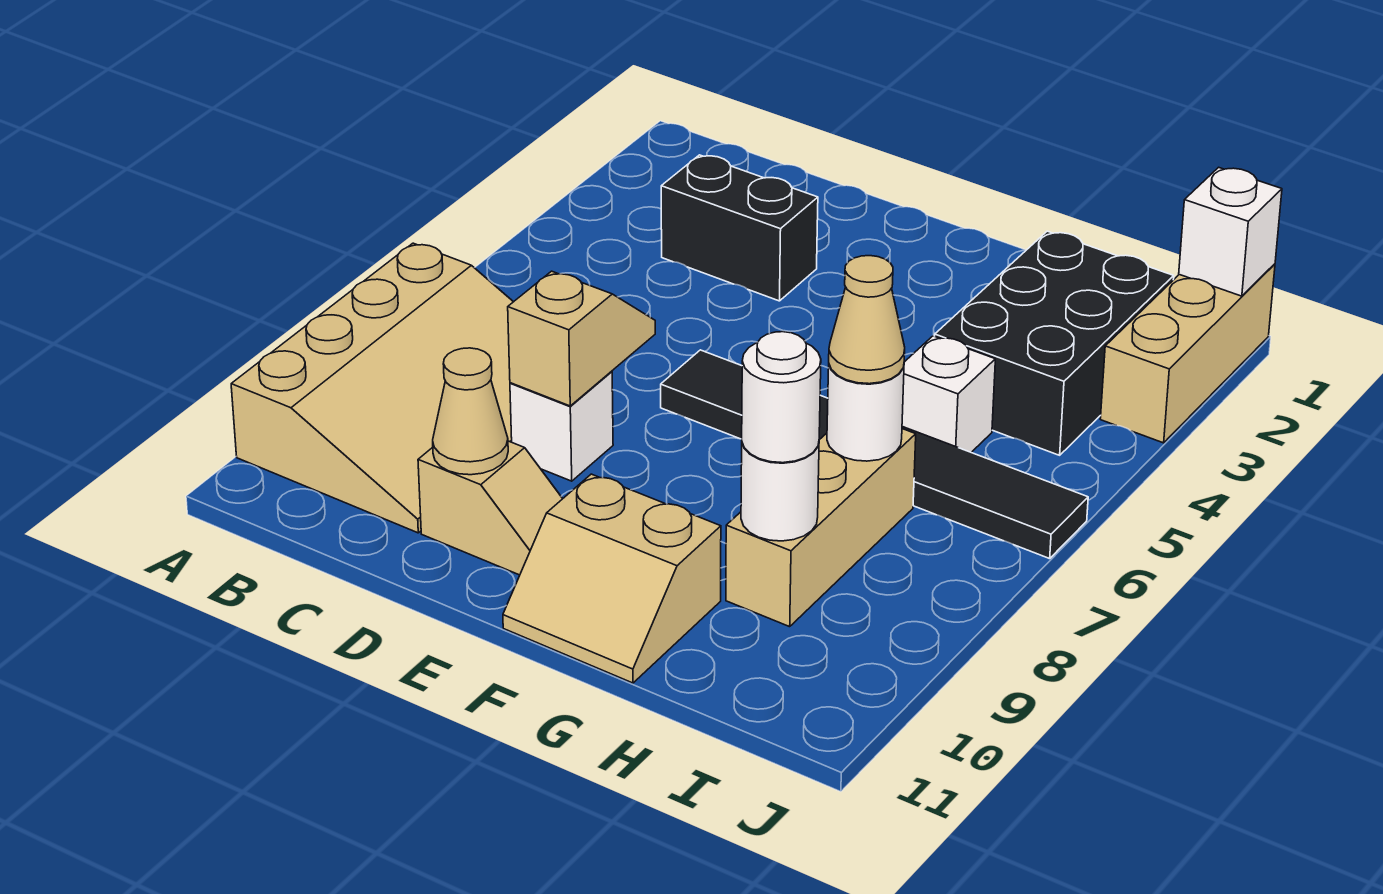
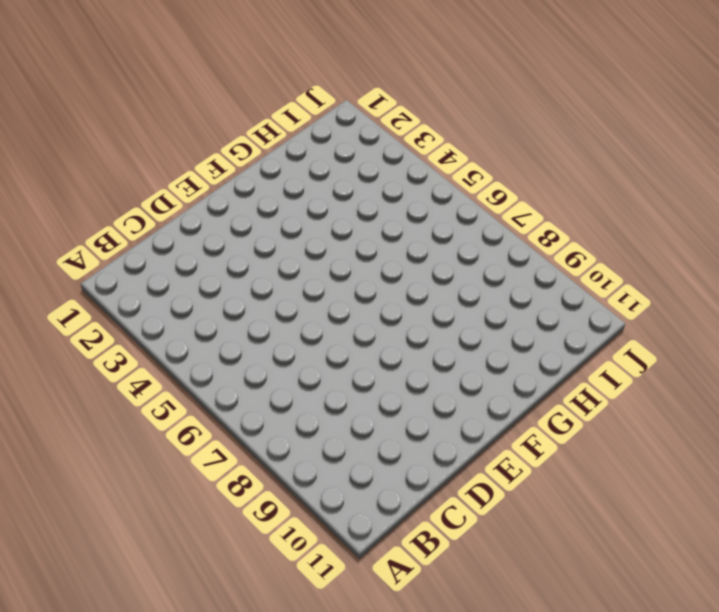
none -> tan slope A7:C10 level 1 top A
none -> black brick C3:D3 level 1
none -> white brick D8 level 1

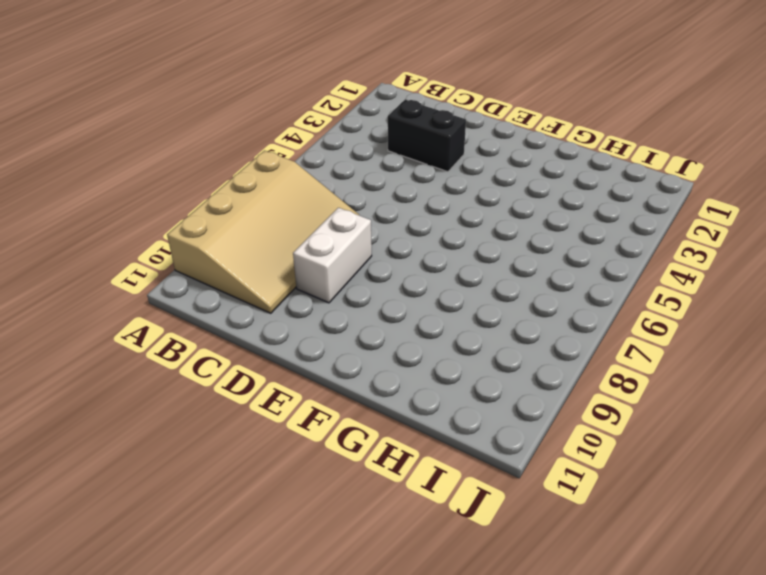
white brick D8:D9 level 1 -> white brick D8 level 1
none -> tan slope D10:E10 level 1 top D
none -> black tile E6:J6 level 1
none -> tan slope F10:G11 level 1 top 10

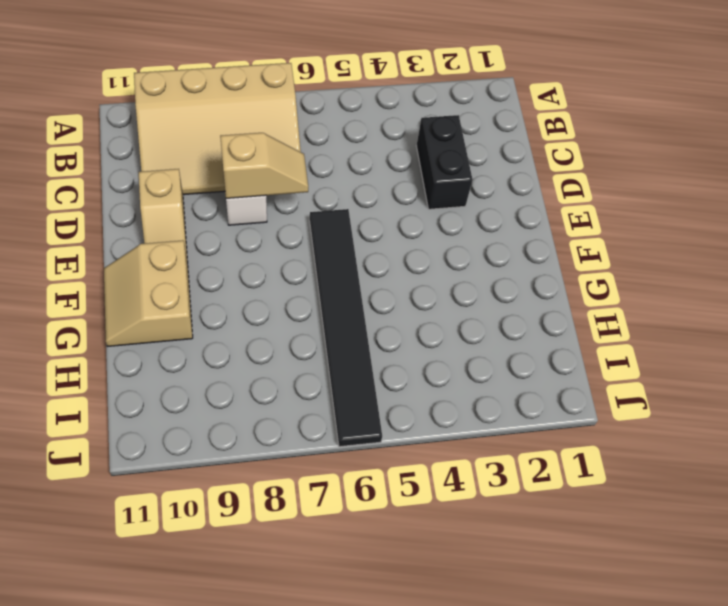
none -> black brick H2:I4 level 1
none -> white brick H5 level 1
none -> tan brick H7:H9 level 1

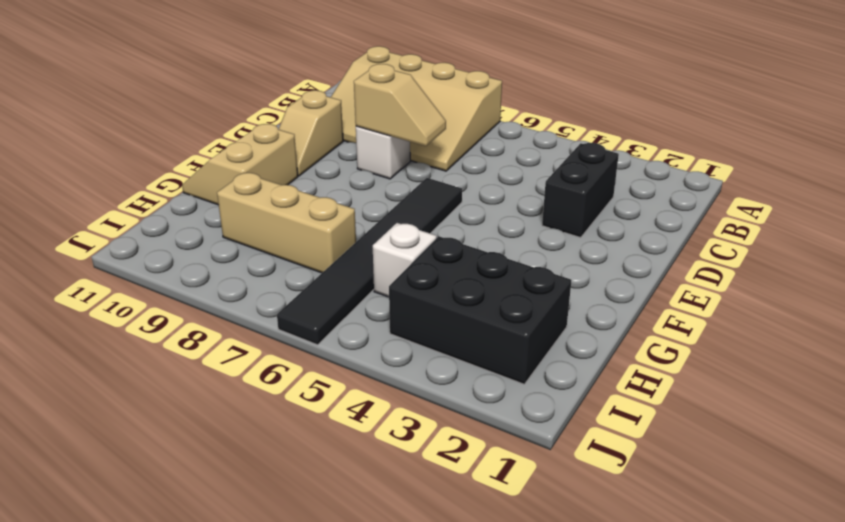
none -> tan brick J1:J3 level 1
none -> tan cone D10 level 2
none -> white round brick H7 level 2

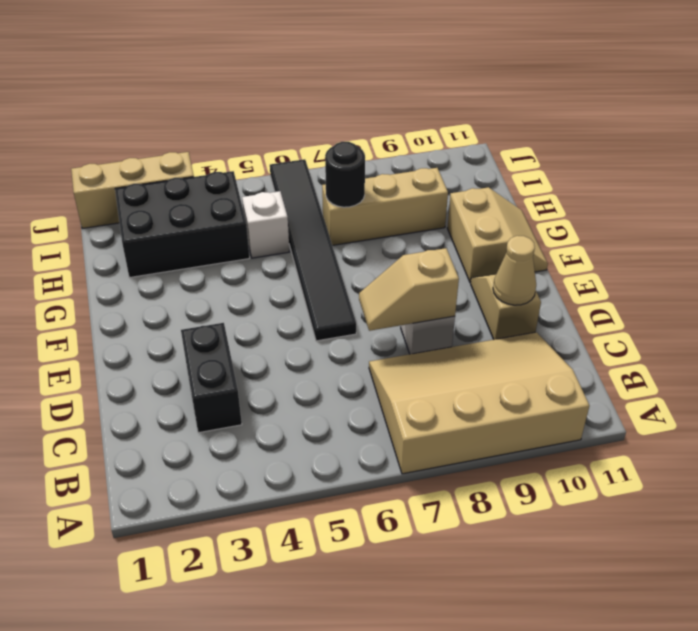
black round brick H7 level 2 -> white round brick H7 level 2
none -> white round brick H9 level 2
none -> white brick J1 level 2
none -> tan cone H7 level 3

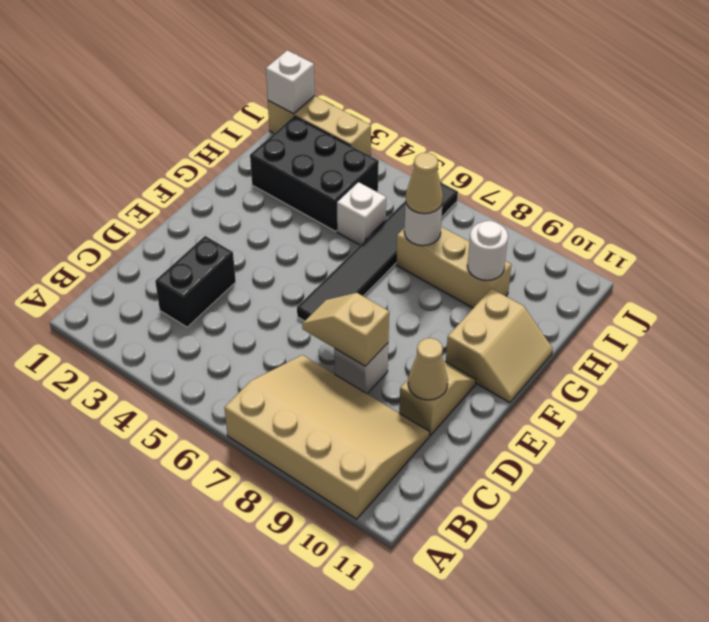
none -> white round brick H9 level 3

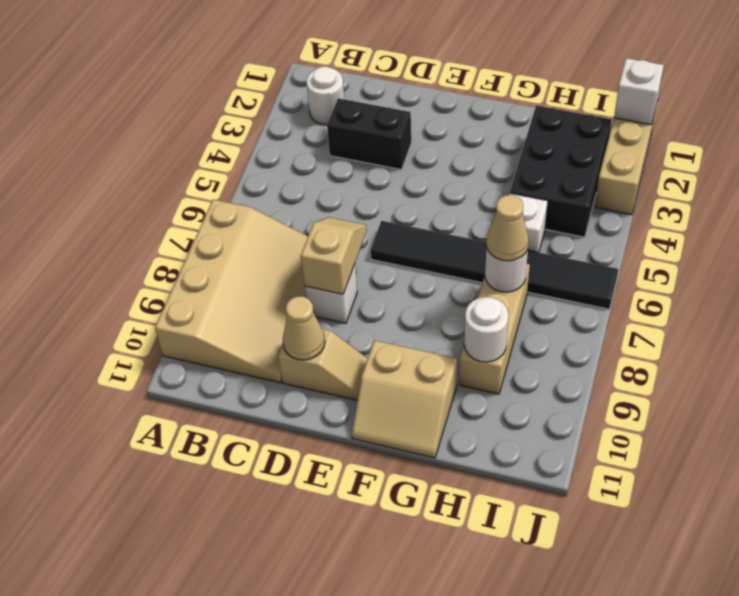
white round brick B2 level 1 -> white round brick H9 level 3

